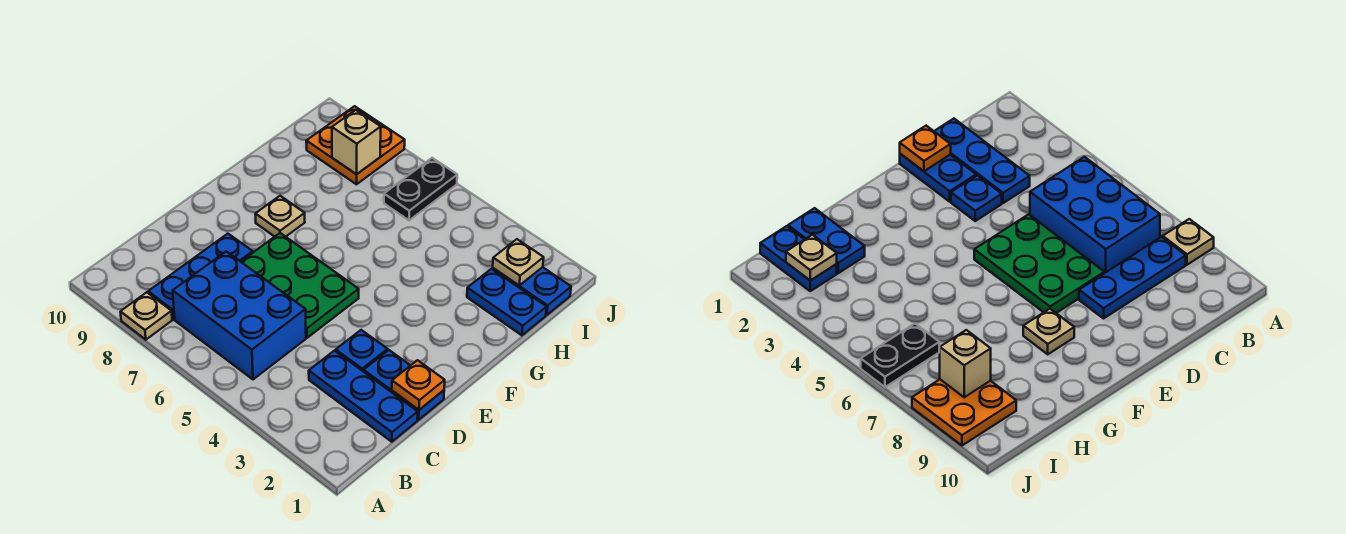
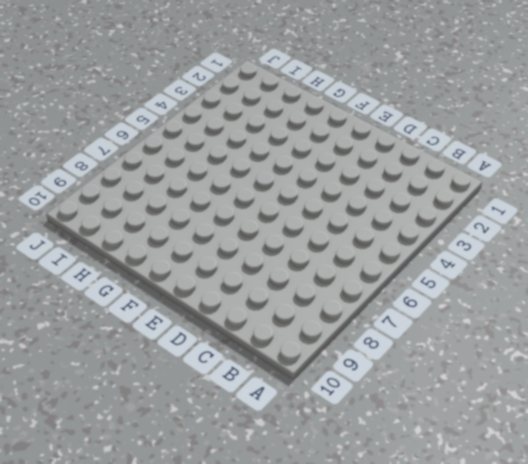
none -> tan plate A8 level 1
none -> blue brick B5:C7 level 1
none -> blue plate B8:D8 level 1

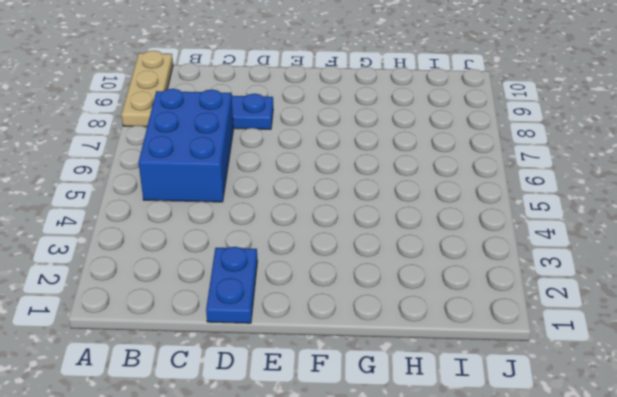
tan plate A8:A10 level 1 -> tan plate A8 level 1
none -> blue plate C1:C3 level 1
none -> blue plate D3 level 1
none -> green plate D5:E7 level 1

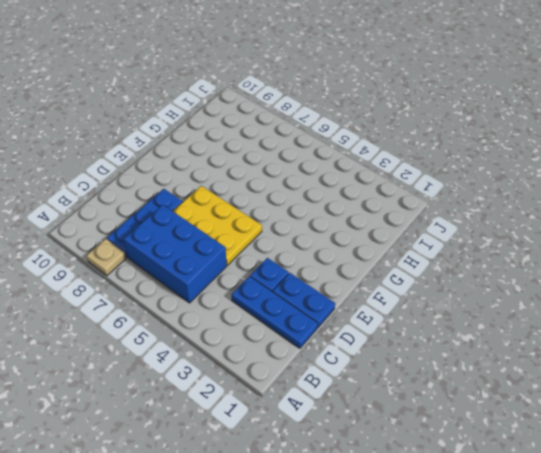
yellow plate D5:E7 level 1 -> green plate D5:E7 level 1
none -> tan plate F8 level 1
none -> blue plate H1:H2 level 1
none -> blue plate I1:I2 level 1

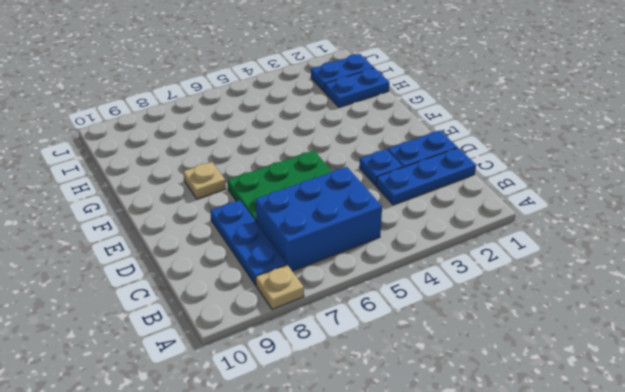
none -> black plate I6:J6 level 1
none -> orange plate I8:J9 level 1
none -> orange plate D1 level 2

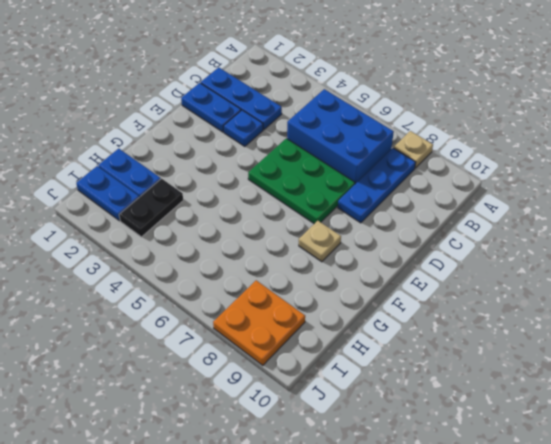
black plate H3:I3 level 1 -> black plate I6:J6 level 1
none -> orange plate D1 level 2
none -> tan plate I2 level 2
none -> tan brick I8 level 2

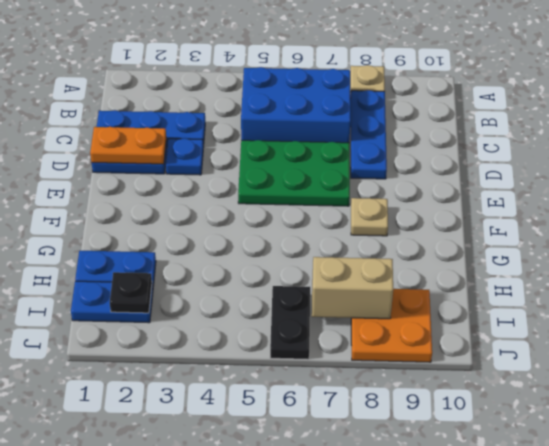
orange plate D1:D2 level 2 -> orange plate D1 level 2
black plate I2 level 2 -> tan plate I2 level 2
tan brick I7:I8 level 2 -> tan brick I8 level 2

